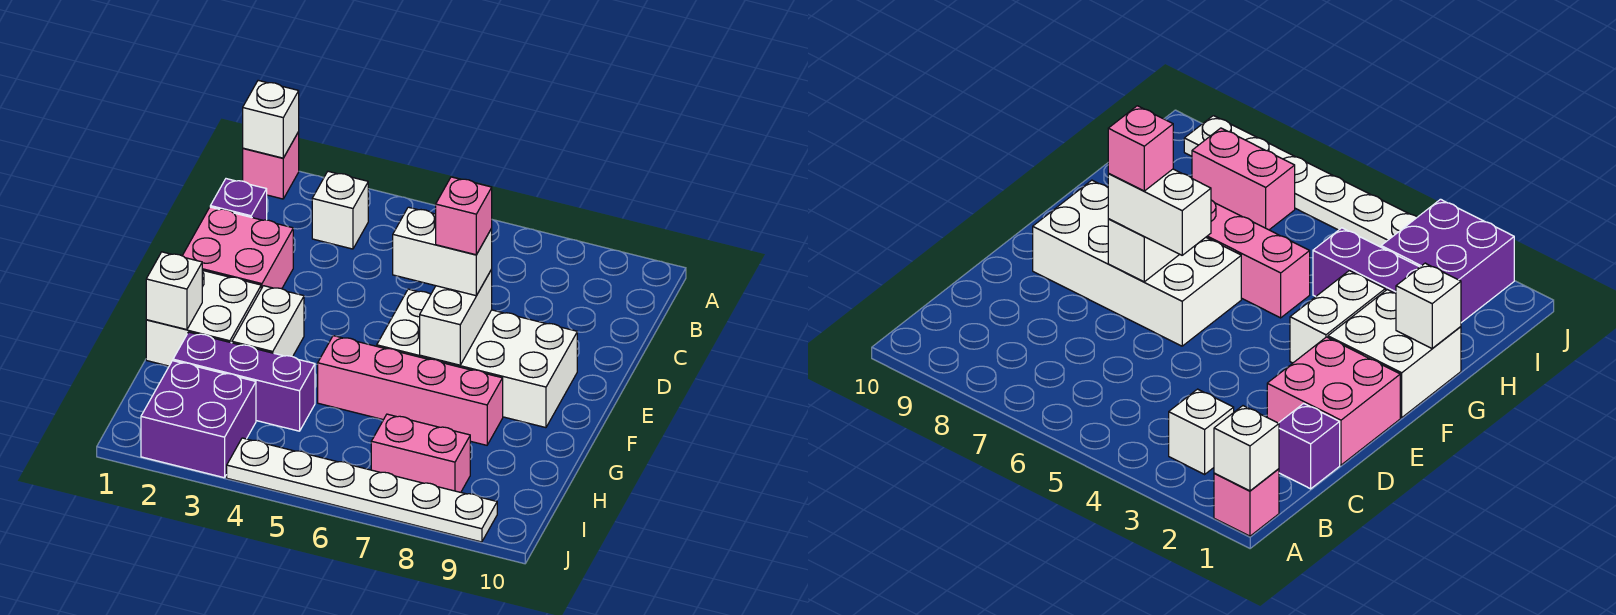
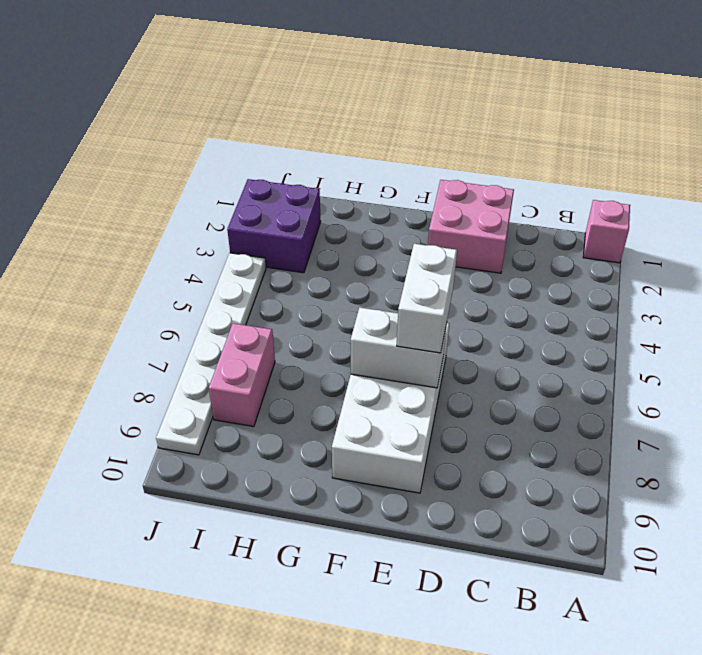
none -> white brick B3 level 1
none -> purple brick C1 level 1
none -> white brick F1:G2 level 1

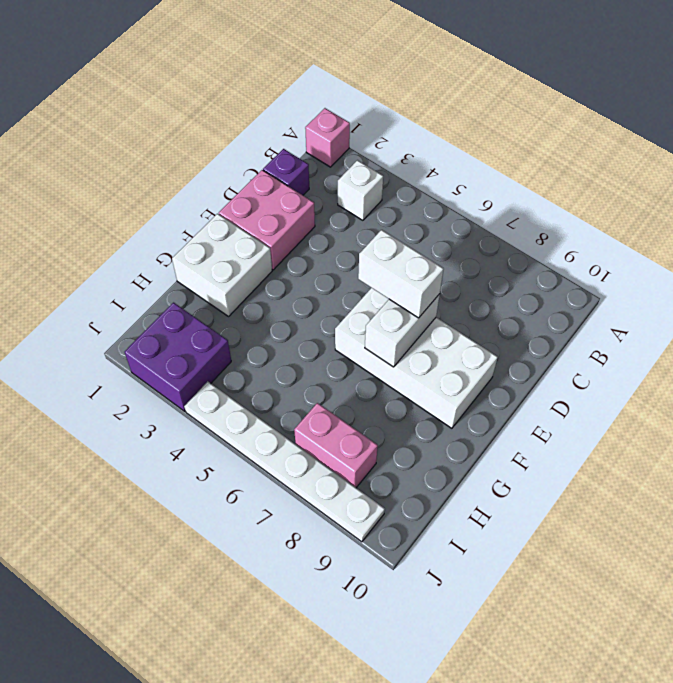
none -> white brick F3:G3 level 1
none -> pink brick G5:G8 level 1
none -> purple brick H2:H4 level 1

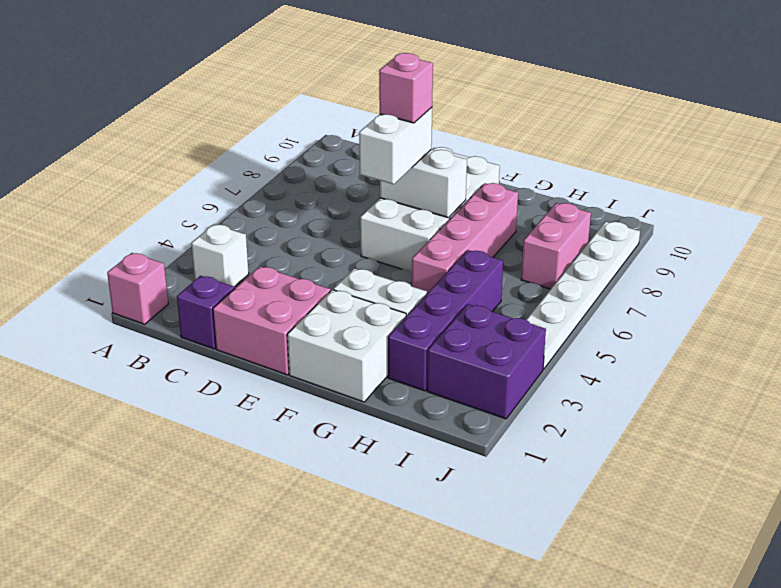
purple brick H2:H5 level 1 -> purple brick H2:H4 level 1
none -> white brick A1 level 2
none -> white brick G1 level 2

